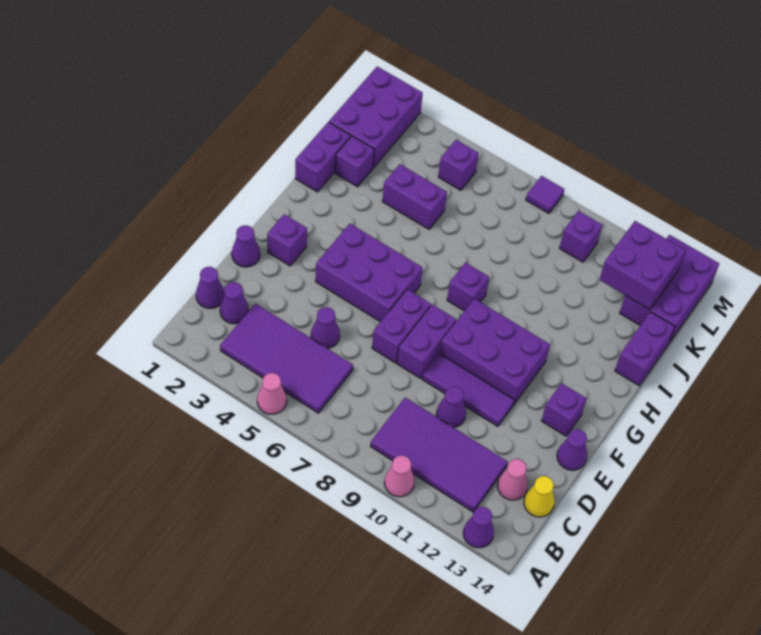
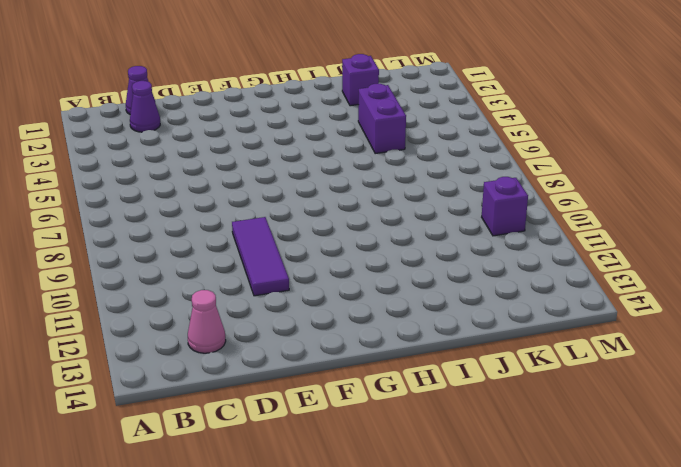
none -> pink cone A5 level 1
none -> pink cone A10 level 1
none -> purple cone A13 level 1
none -> purple tile B3:C6 level 1

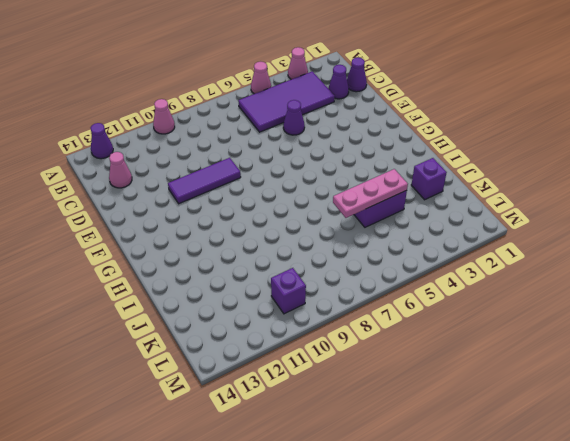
pink cone A3 level 1 -> none
pink plate J4:J6 level 2 -> none
none -> purple tile B9:C12 level 1
none -> yellow cone C14 level 1
none -> purple cone D10 level 1
none -> purple cone E1 level 1

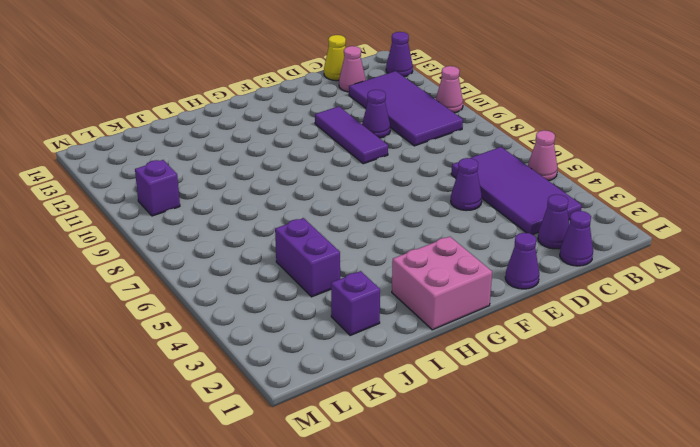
pink brick G1:H2 level 1 -> none
none -> purple brick E7:F7 level 1
none -> purple brick E8:F8 level 1
none -> purple cone E14 level 1
none -> purple brick F2 level 1

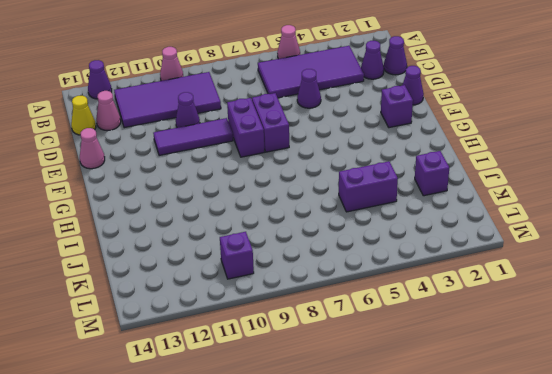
pink cone E14 level 1 -> purple cone E14 level 1
none -> purple brick F4:G6 level 1
none -> purple brick F9:G11 level 1
none -> purple brick F13 level 1
none -> purple brick H8 level 1

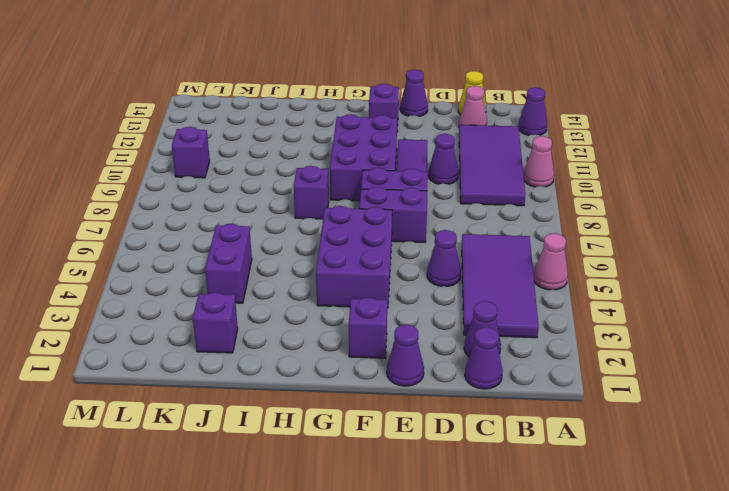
none -> purple brick I1:J1 level 1
none -> purple brick I14:J14 level 1
none -> purple brick K1:M2 level 1
none -> purple brick K13:M14 level 1

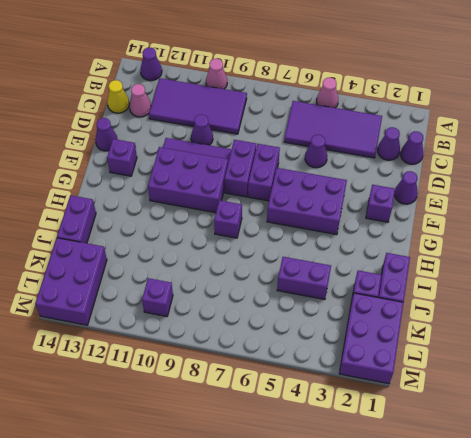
none -> purple brick L5 level 1
none -> purple tile M8 level 1
none -> purple brick K12:L13 level 2

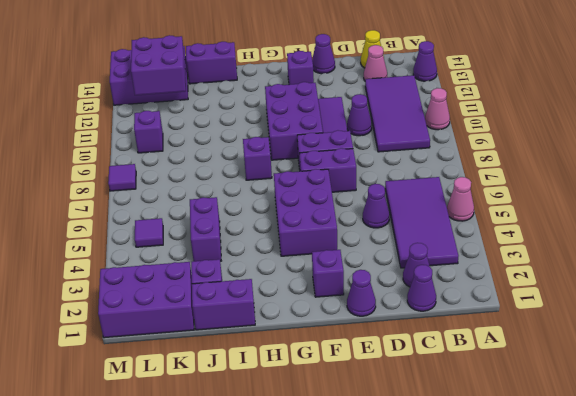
purple tile L5 level 1 -> purple brick L5 level 1

